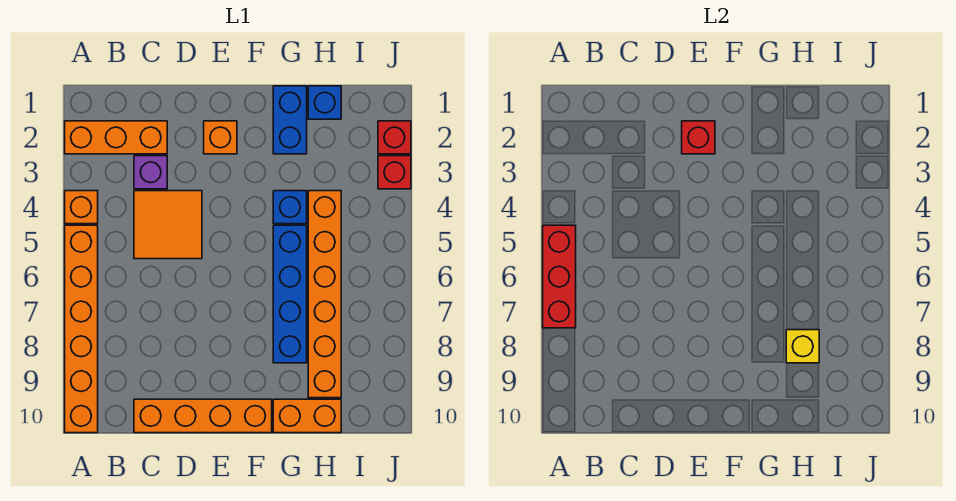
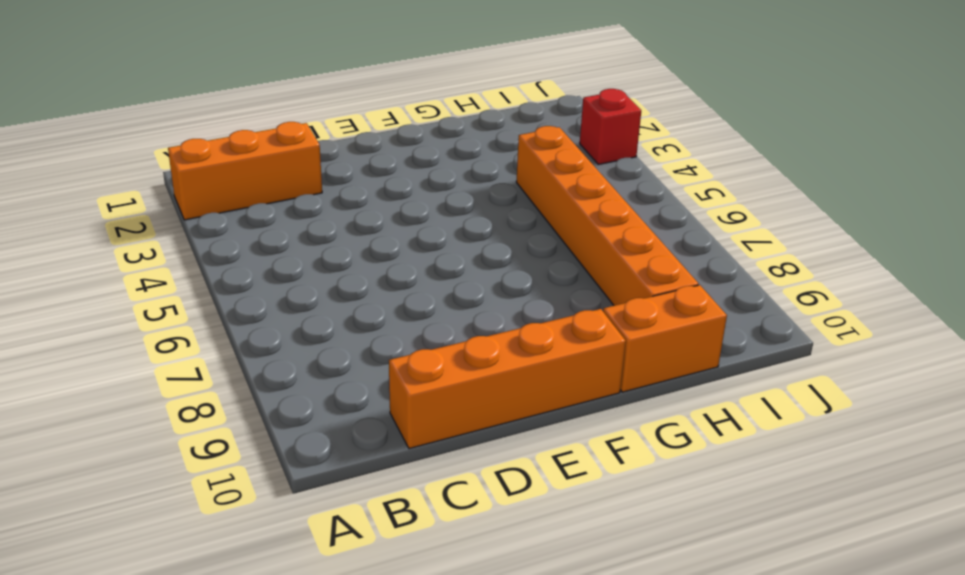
none -> orange brick A4 level 1
none -> orange brick A5:A10 level 1
none -> purple brick C3 level 1

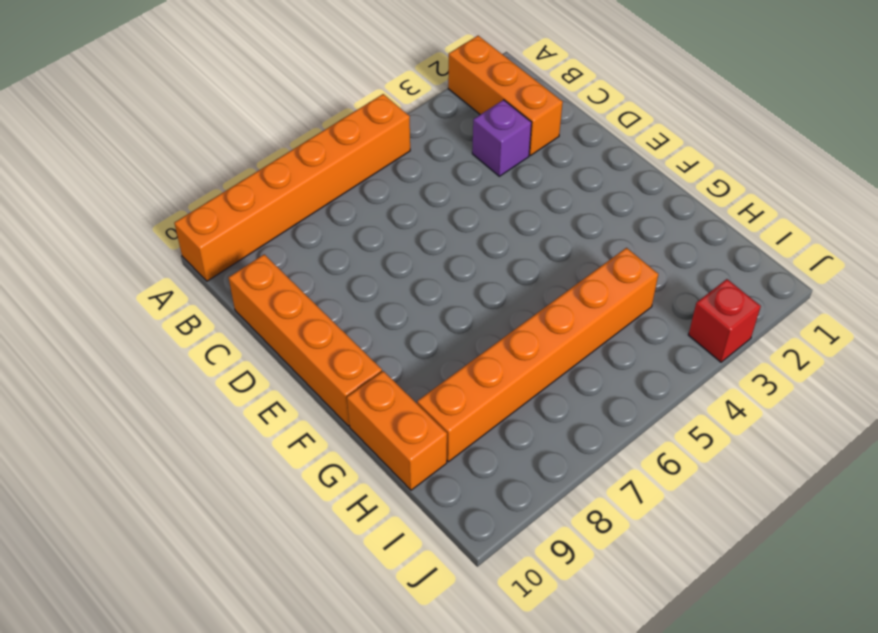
none -> orange brick A4 level 1
none -> orange tile C4:D5 level 1
none -> orange brick E2 level 1

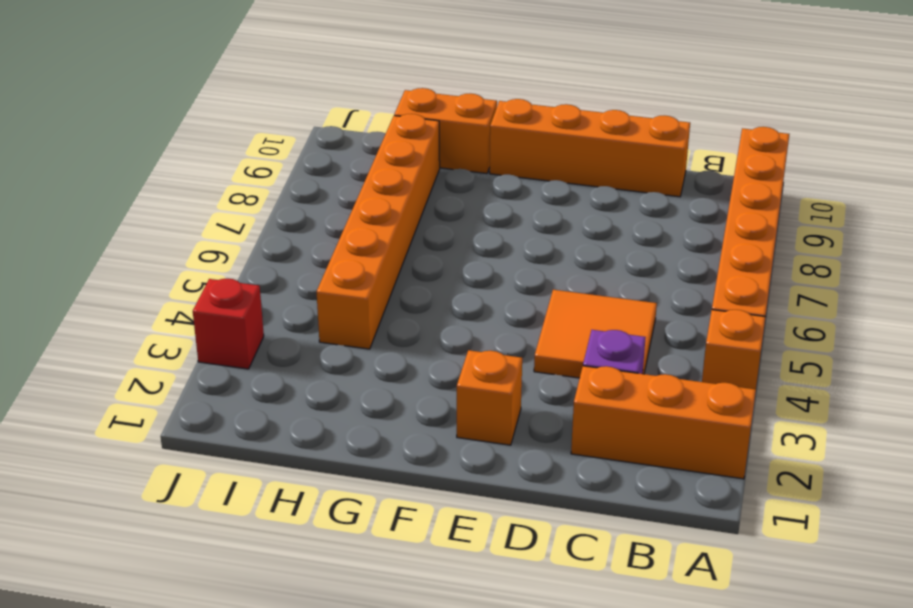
none -> blue brick G1:G2 level 1
none -> blue brick G4 level 1
none -> blue brick G5:G8 level 1

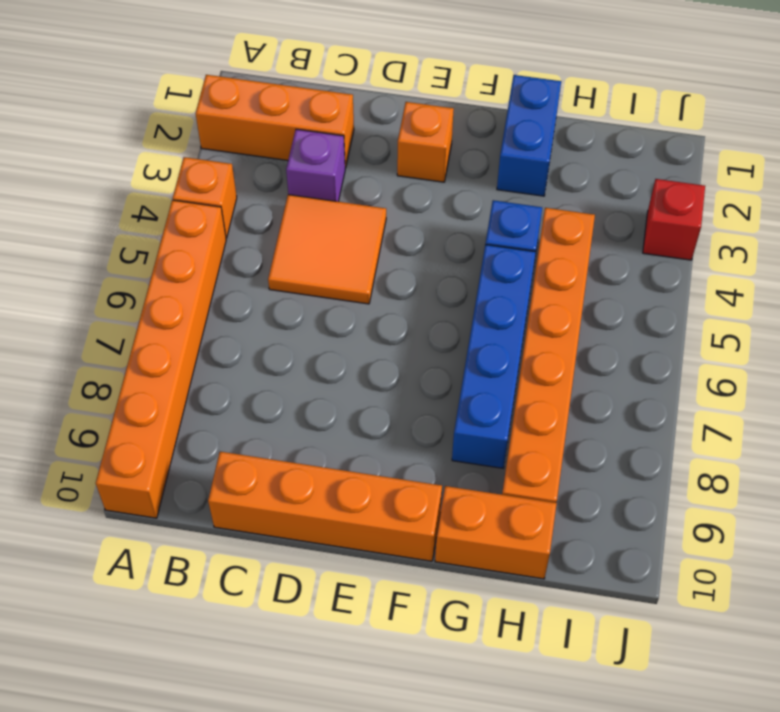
none -> blue brick H1 level 1
none -> red brick J2 level 1
none -> red brick A5:A7 level 2

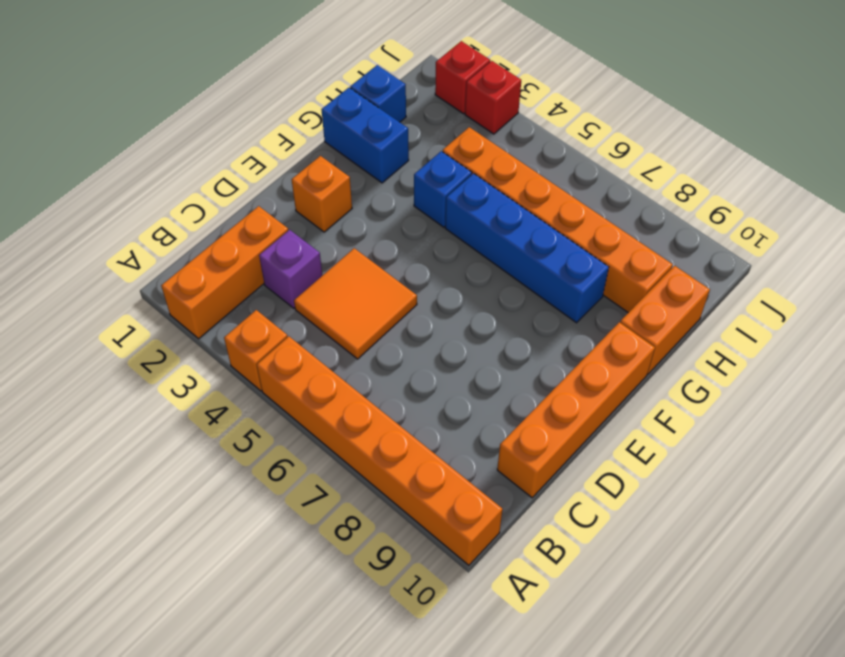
none -> red brick A5:A7 level 2
none -> red brick E2 level 2
none -> yellow brick H8 level 2

